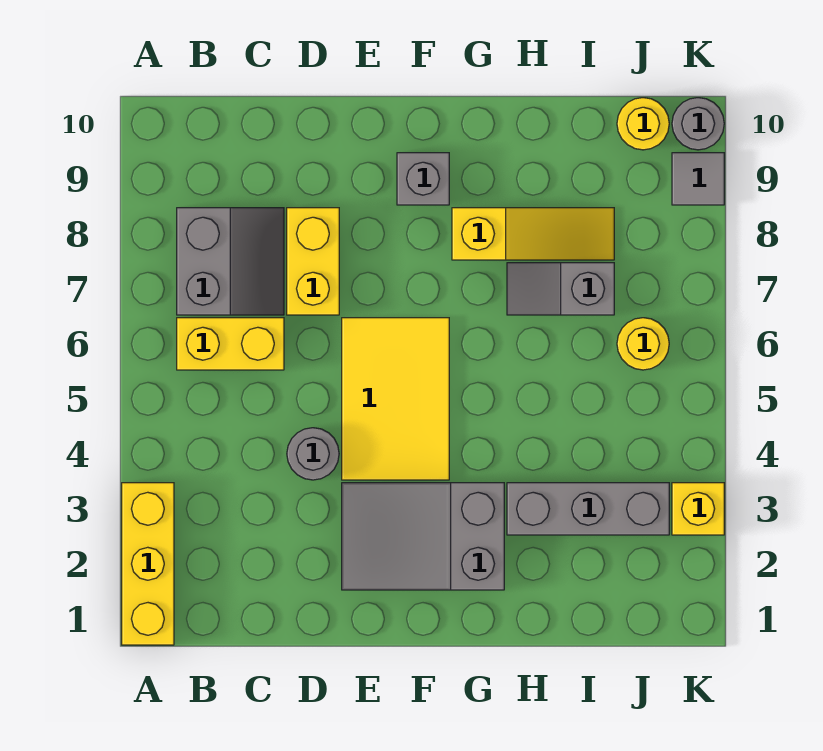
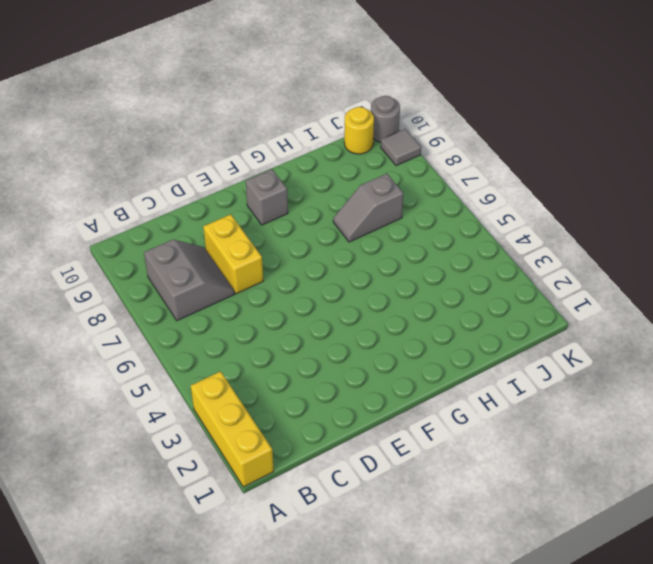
none -> yellow brick B6:C6 level 1
none -> grey round brick D4 level 1
none -> grey slope E2:G3 level 1 top G

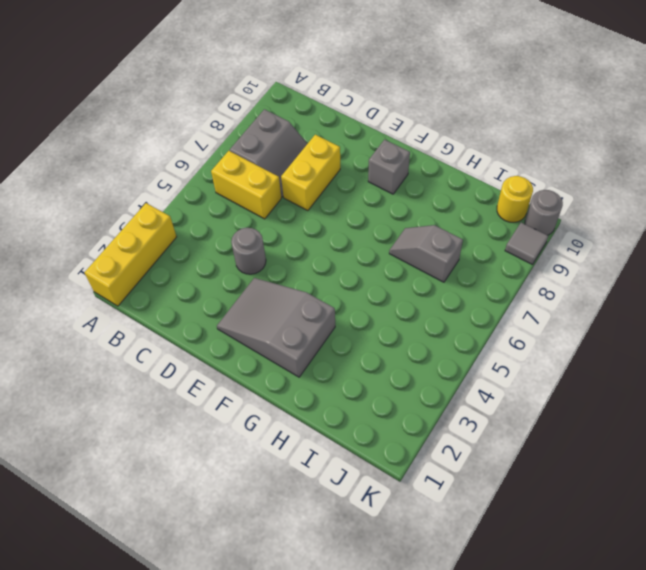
none -> yellow tile E4:F6 level 1
none -> yellow slope G8:I8 level 1 top G
none -> grey brick H3:J3 level 1

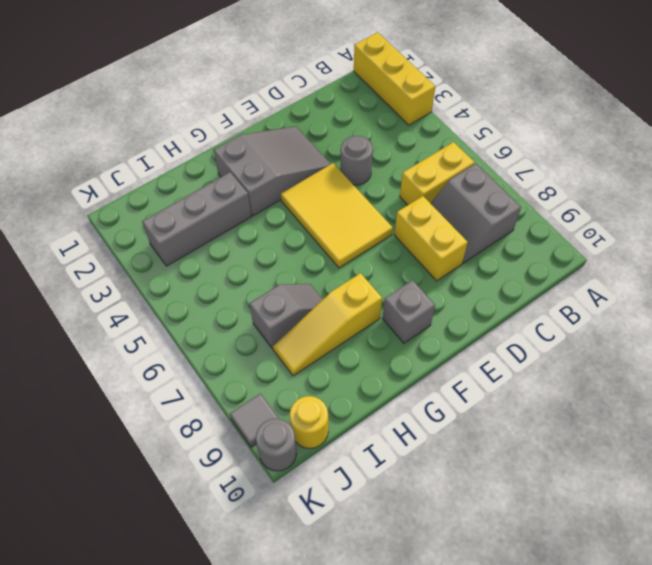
none -> yellow round brick J6 level 1
none -> yellow brick K3 level 1

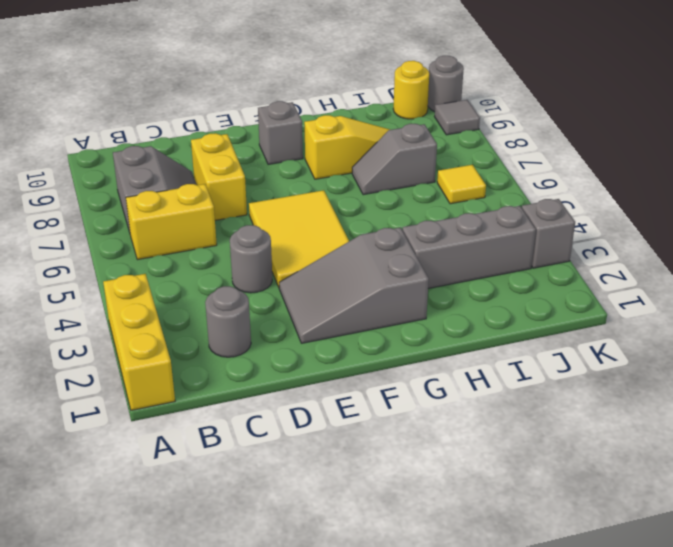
grey round brick C2 level 1 -> none
yellow tile J6 level 1 -> yellow round brick J6 level 1
grey brick K3 level 1 -> yellow brick K3 level 1

